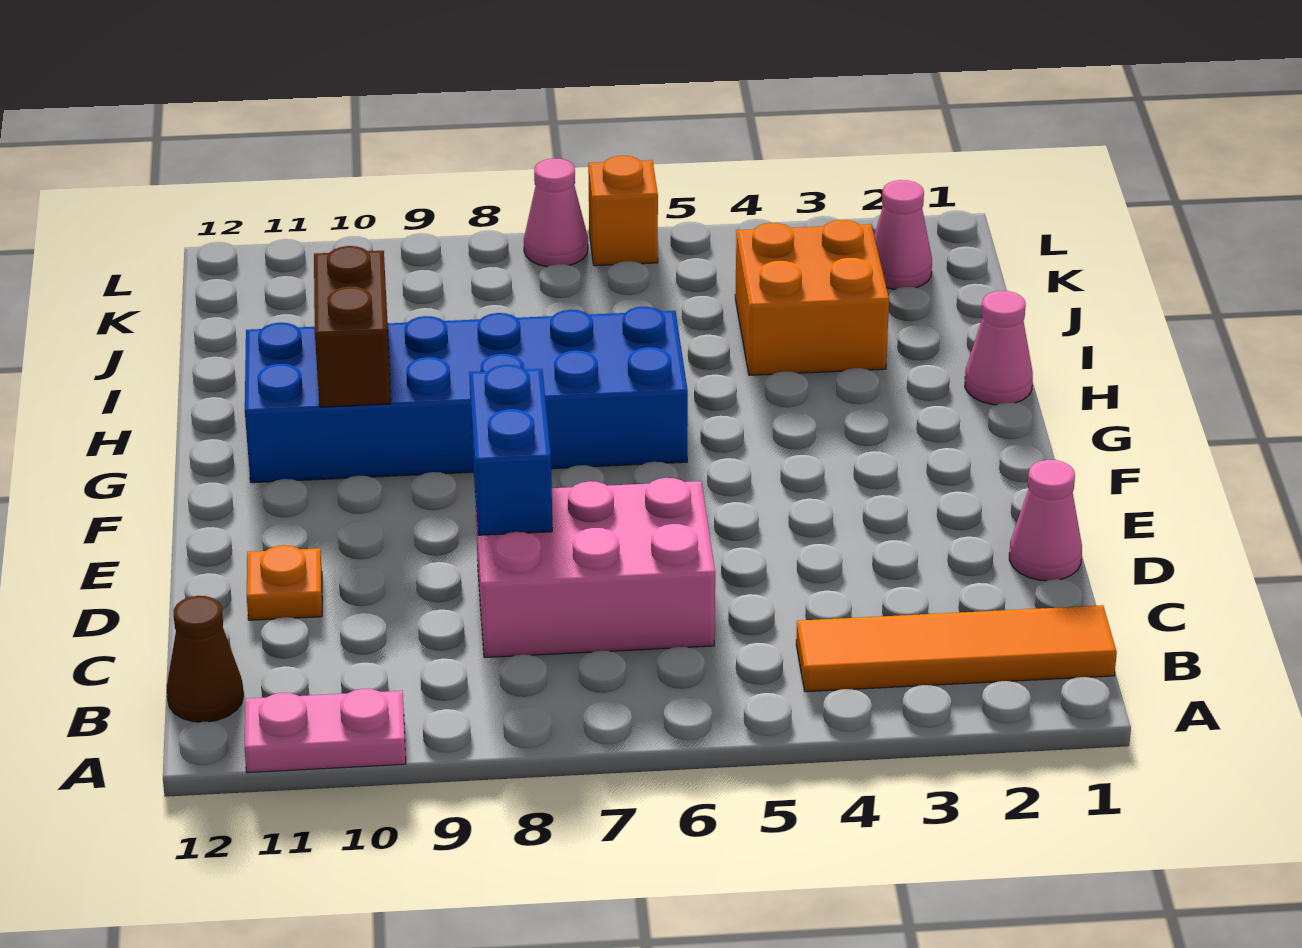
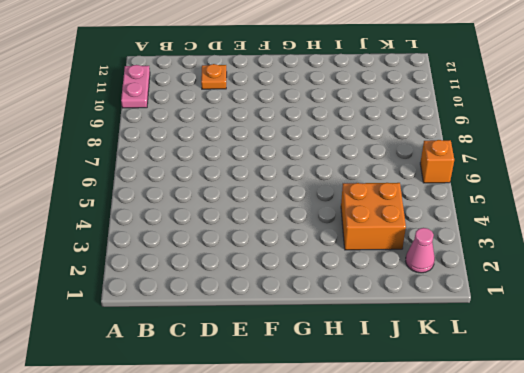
none -> orange tile B1:B4 level 1
none -> brown cone B12 level 1
none -> pink brick C6:D8 level 1

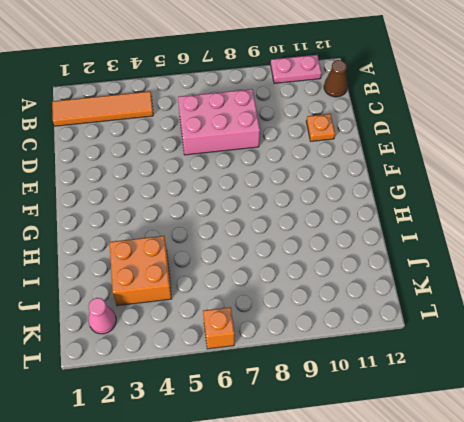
none -> pink cone D1 level 1
none -> blue brick G6:H11 level 1
none -> pink cone H1 level 1

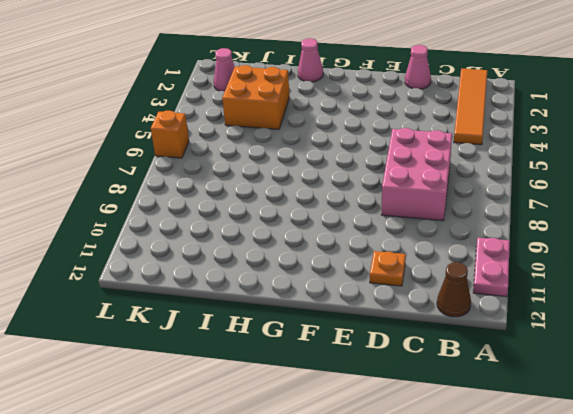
none -> blue brick G6:H11 level 1
none -> pink cone L7 level 1
none -> blue brick D8:E8 level 2

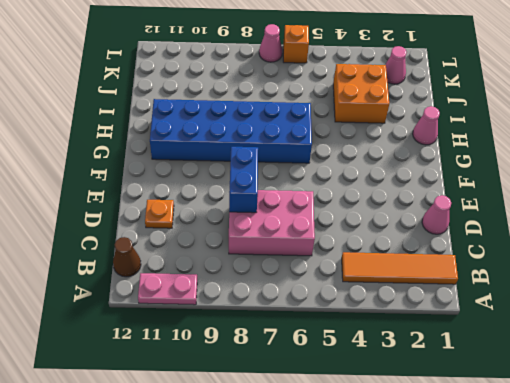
none -> brown brick G10:H10 level 2

